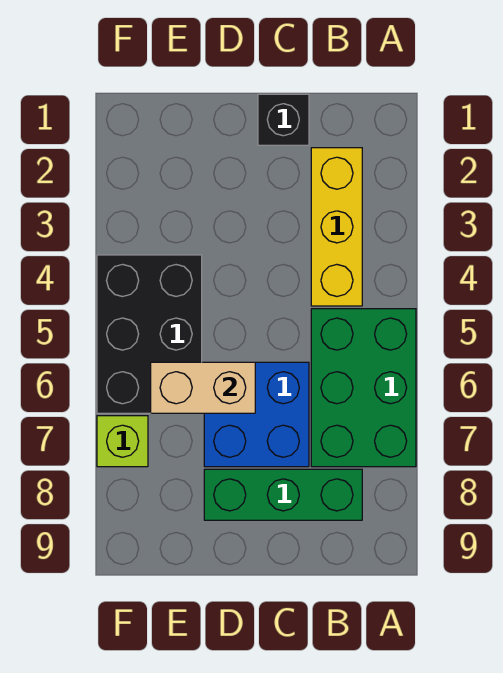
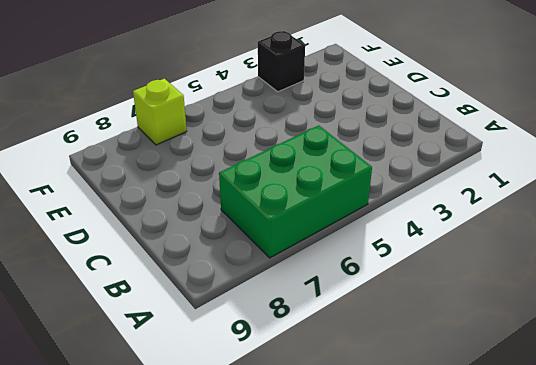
black brick F3 level 1 -> black brick C1 level 1
none -> yellow brick B2:B4 level 1
none -> green brick B8:D8 level 1

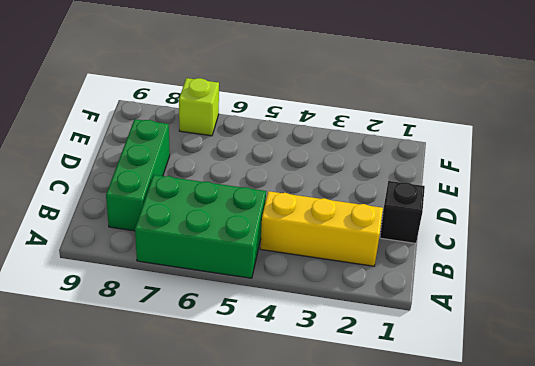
none -> blue brick C6:D7 level 1
none -> black brick E4:F6 level 1

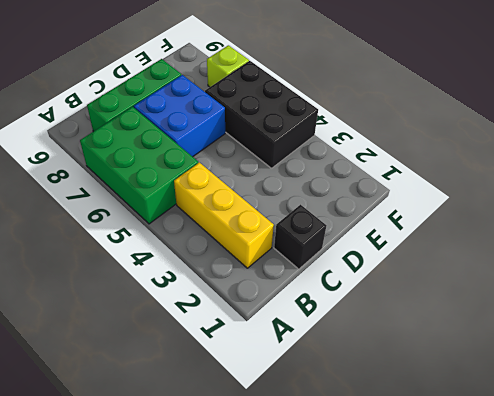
none -> tan brick D6:E6 level 2

